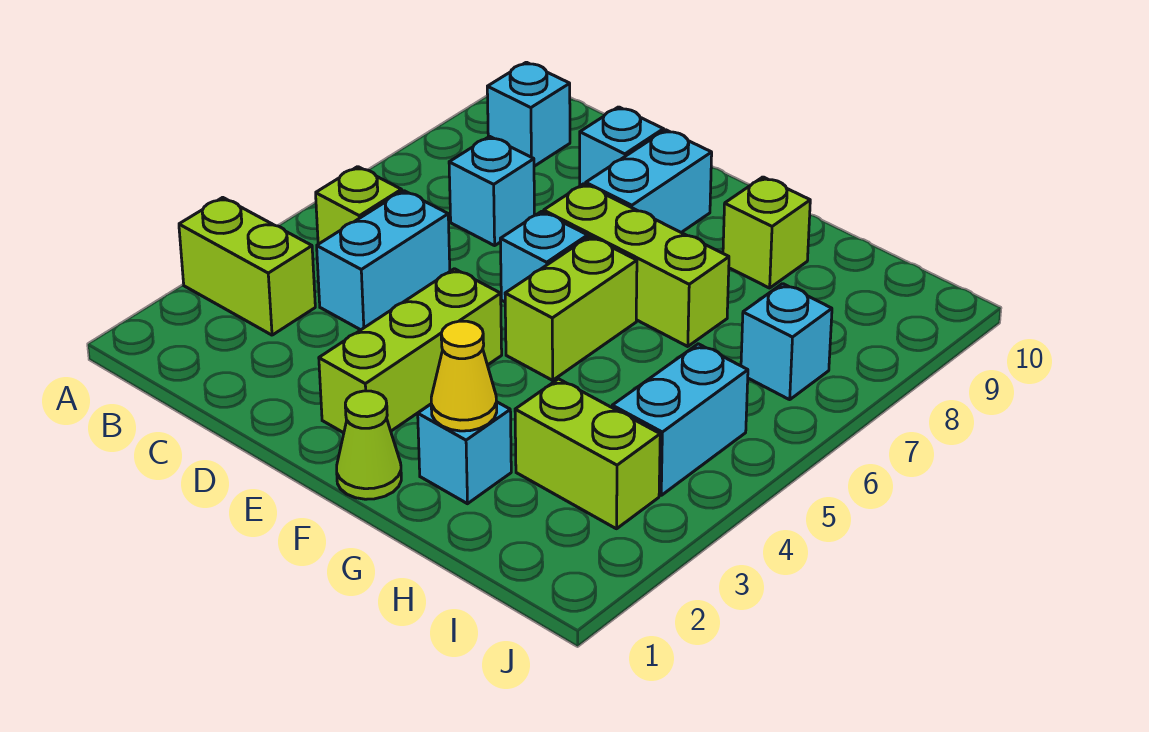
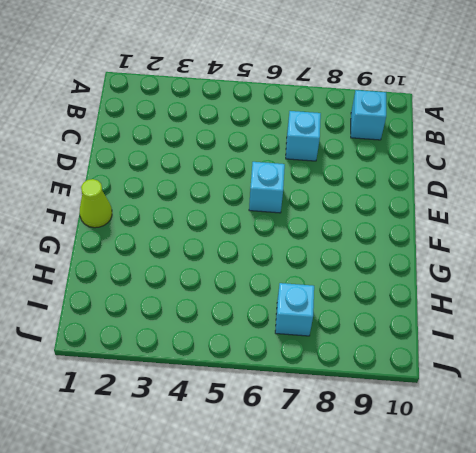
none -> lime brick A3:B3 level 1
none -> lime brick B5 level 1
none -> cyan brick C4:C5 level 1

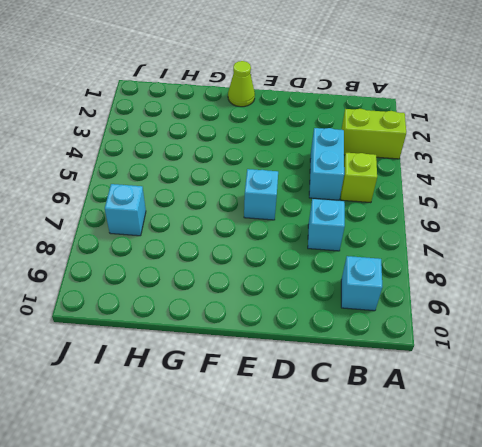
none -> cyan brick D9 level 1
none -> lime brick E2:E4 level 1
none -> lime brick E7:G7 level 1

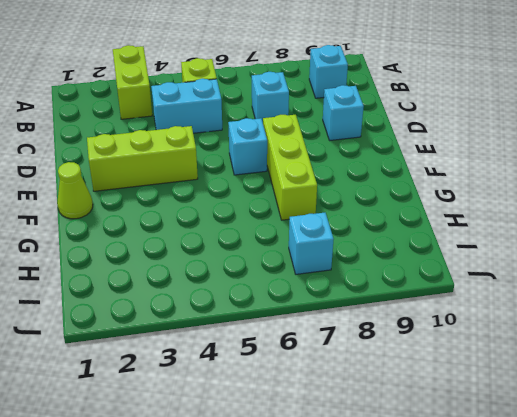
none -> cyan brick E8:E9 level 1
none -> lime brick F5:F6 level 1
none -> cyan brick G2 level 1

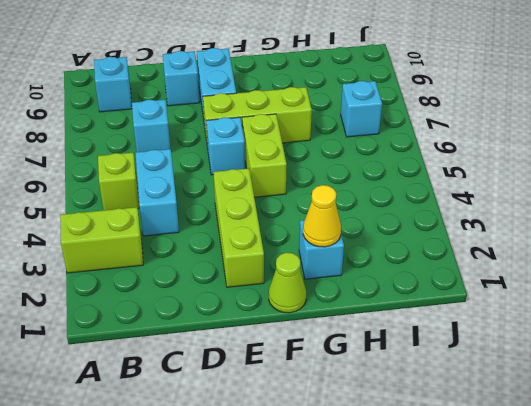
none -> lime brick G9 level 1
none -> lime brick H3:I3 level 1
none -> cyan brick I4:I5 level 1

